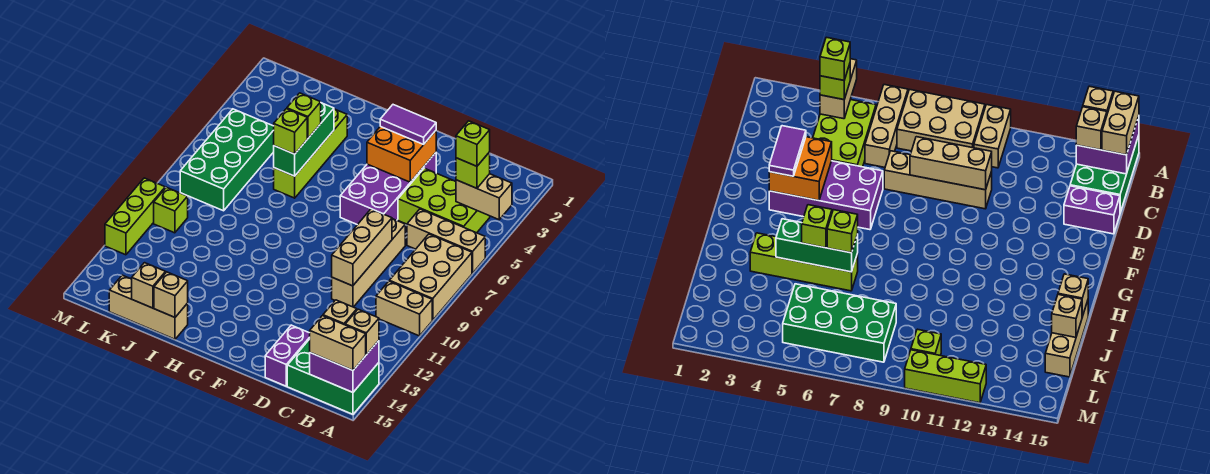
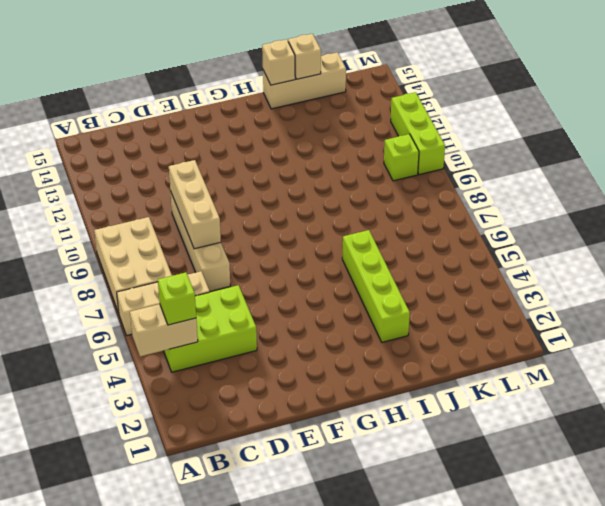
none -> tan brick A10:B10 level 1
none -> green brick A14:C15 level 1
none -> purple brick D14:D15 level 1

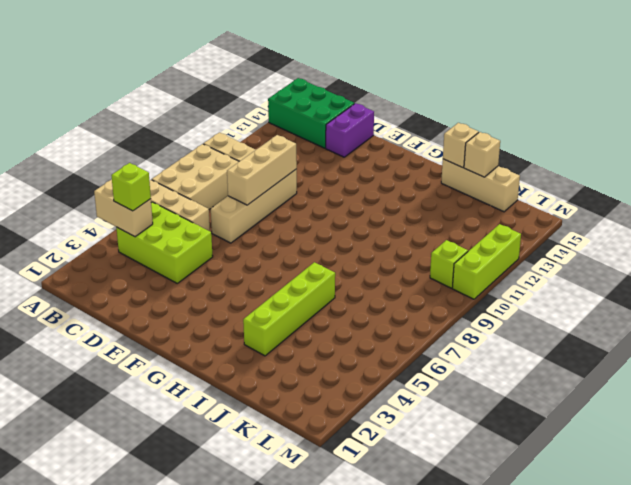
none -> purple brick E3:F6 level 1
none -> green brick K5:L8 level 1
none -> purple brick A14:B15 level 2

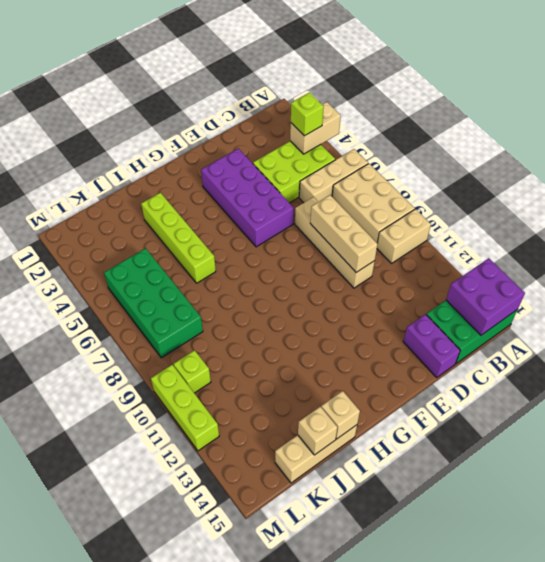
none -> orange brick E3:F4 level 2
none -> green brick I4:I6 level 2
none -> tan brick A14 level 3

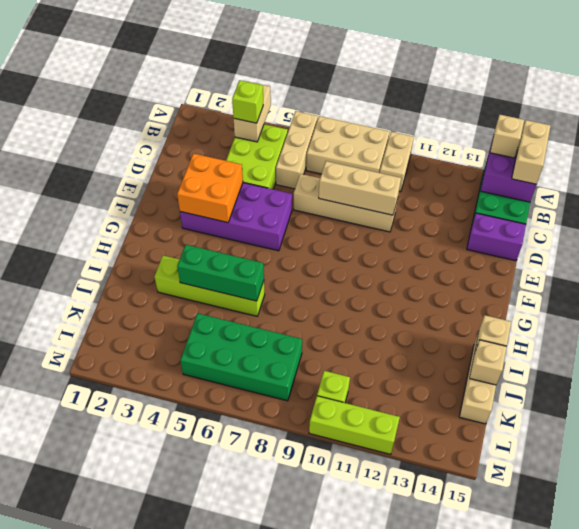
none -> tan brick B14 level 3
none -> purple tile E3:F3 level 3
none -> lime brick I5 level 3

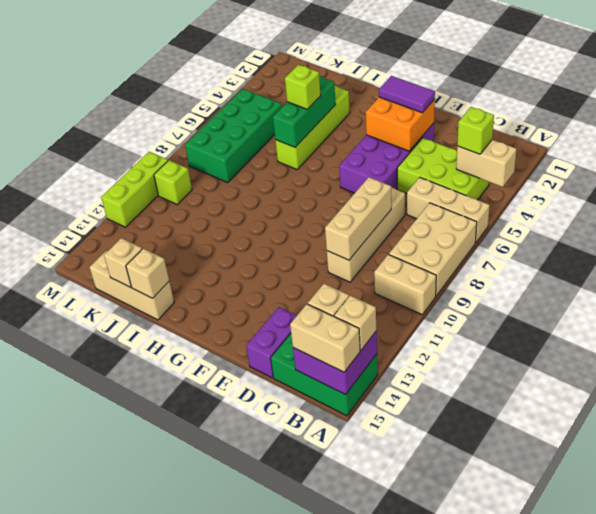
none -> lime brick I6 level 3
none -> lime brick B4 level 4

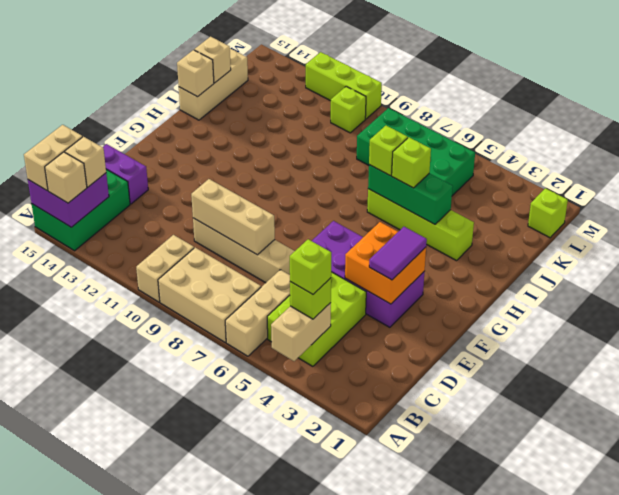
lime brick L1 level 1 -> none

